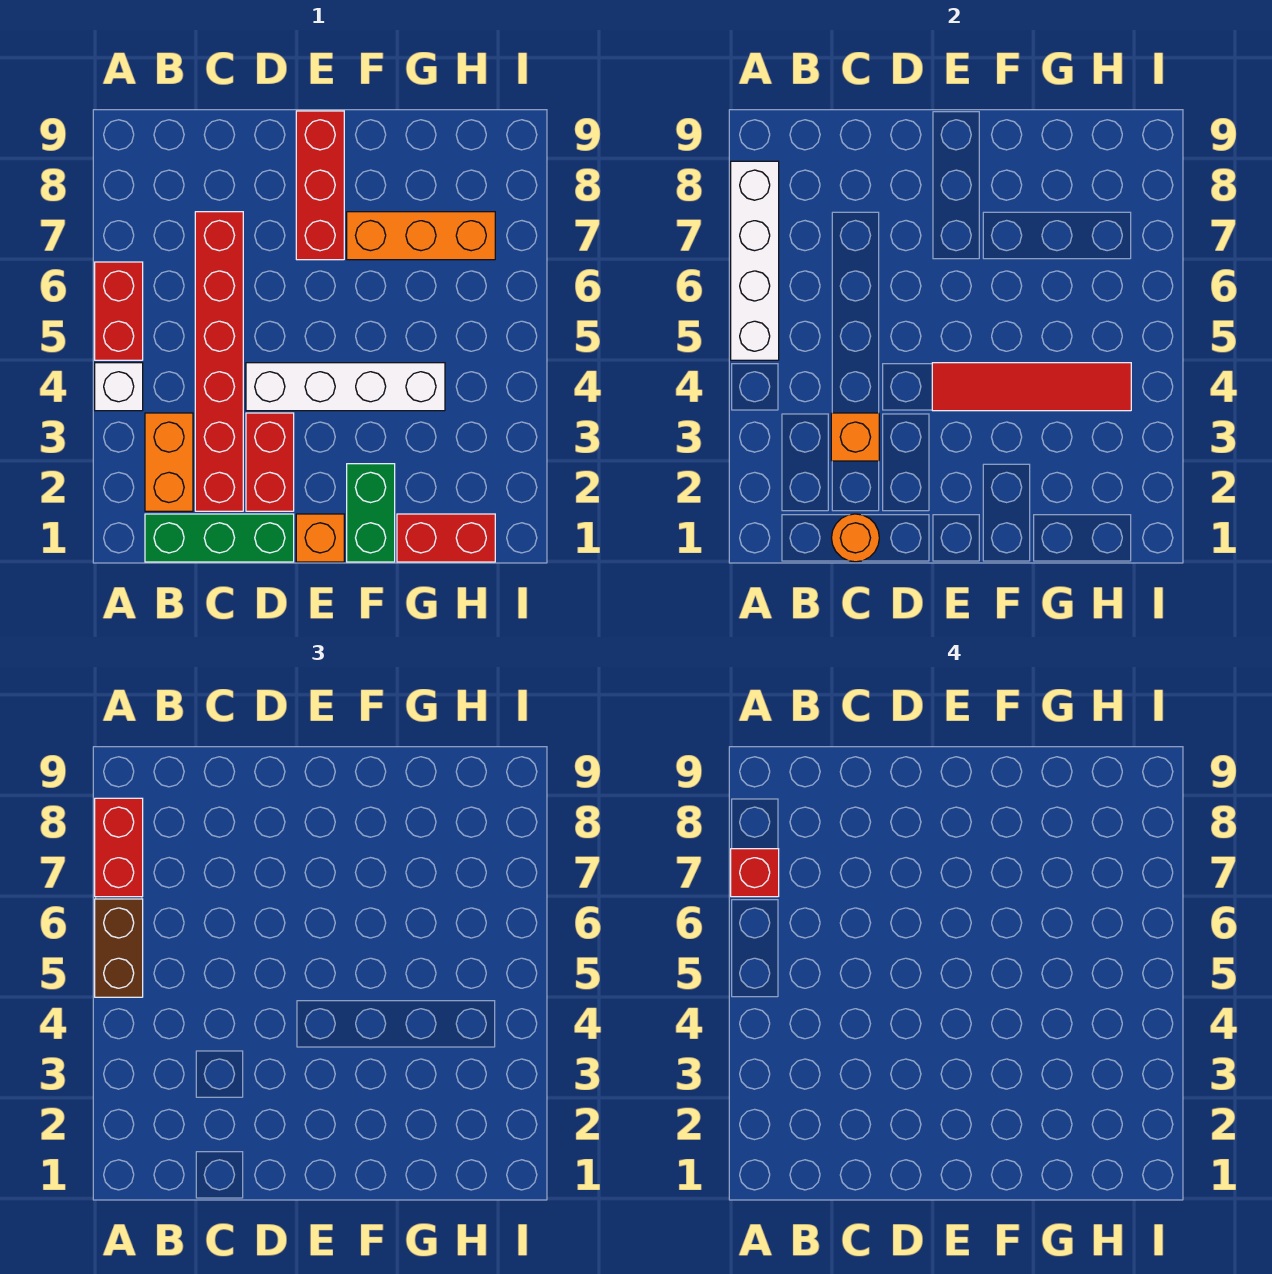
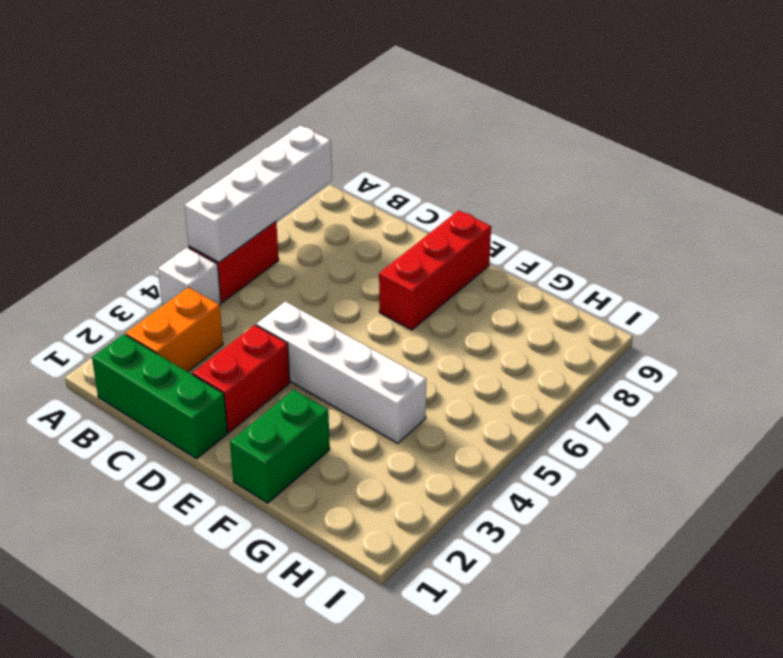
none -> red brick C2:C7 level 1
none -> orange brick E1 level 1
none -> orange brick F7:H7 level 1

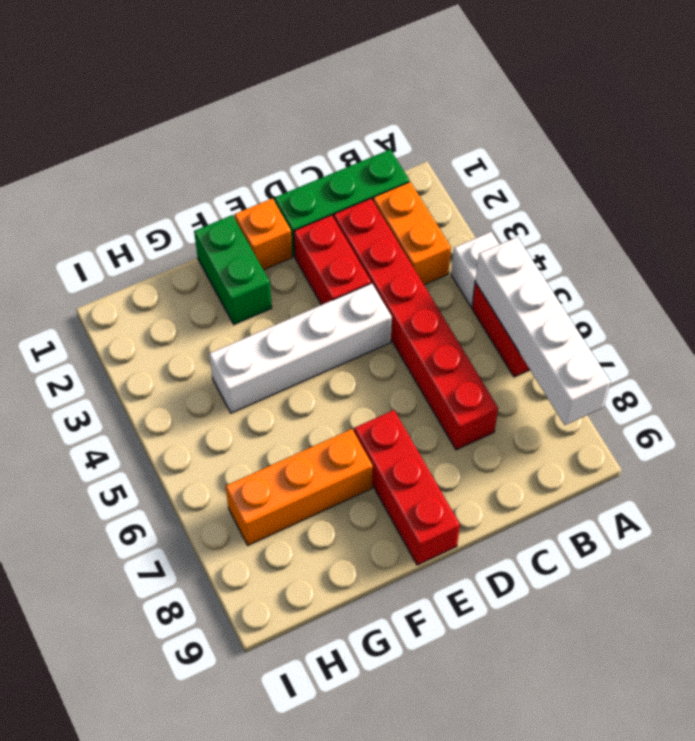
none -> red brick G1:H1 level 1
none -> orange round brick C1 level 2
none -> orange brick C3 level 2

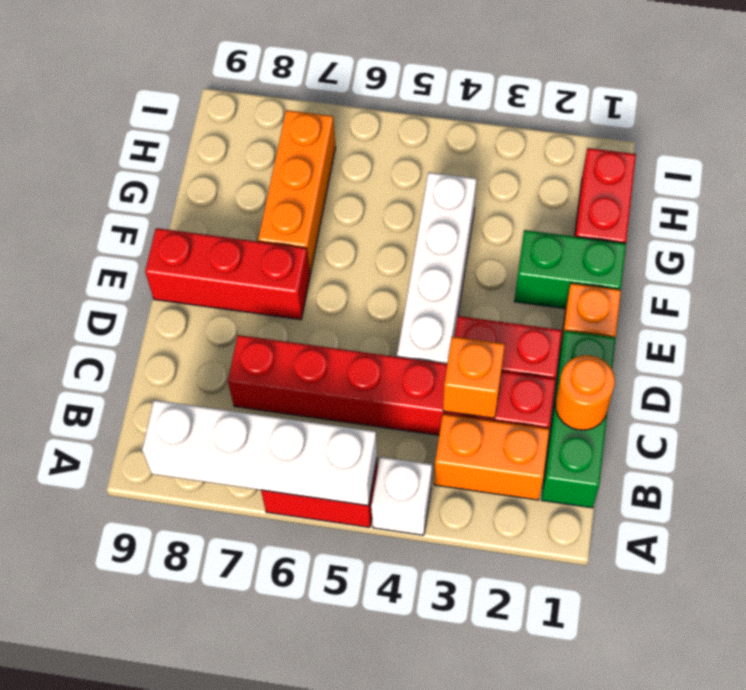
none -> red tile E4:H4 level 2
none -> brown brick A5:A6 level 3
none -> red brick A7:A8 level 3

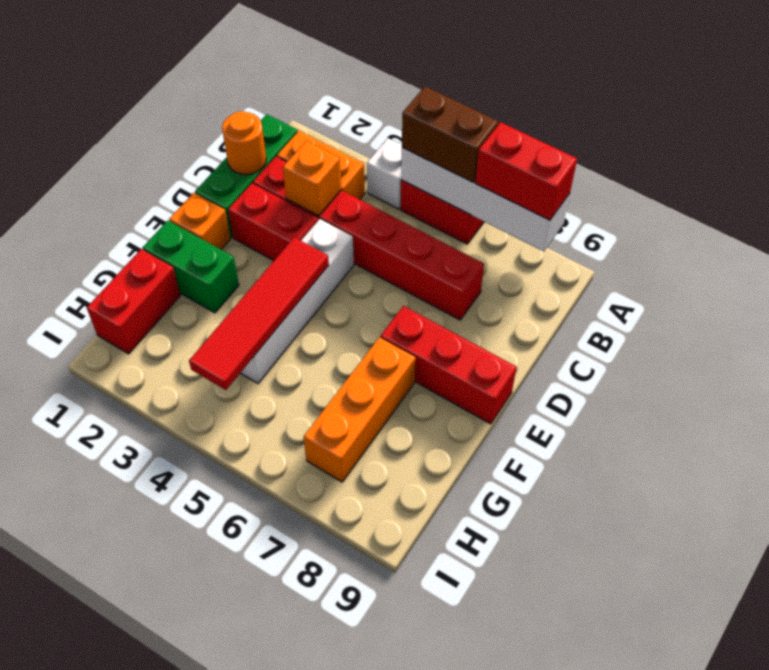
none -> red brick A7 level 4

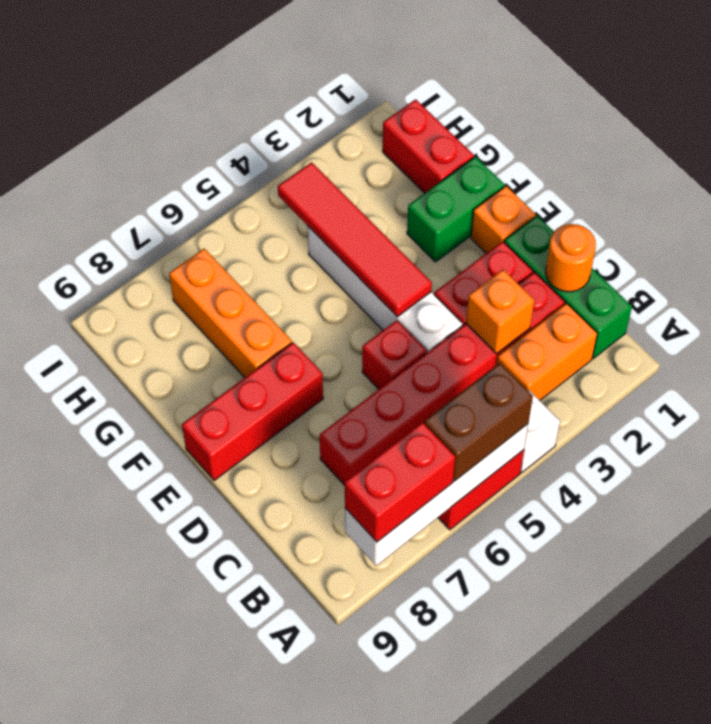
red brick D5 level 1 -> red brick A7 level 4

